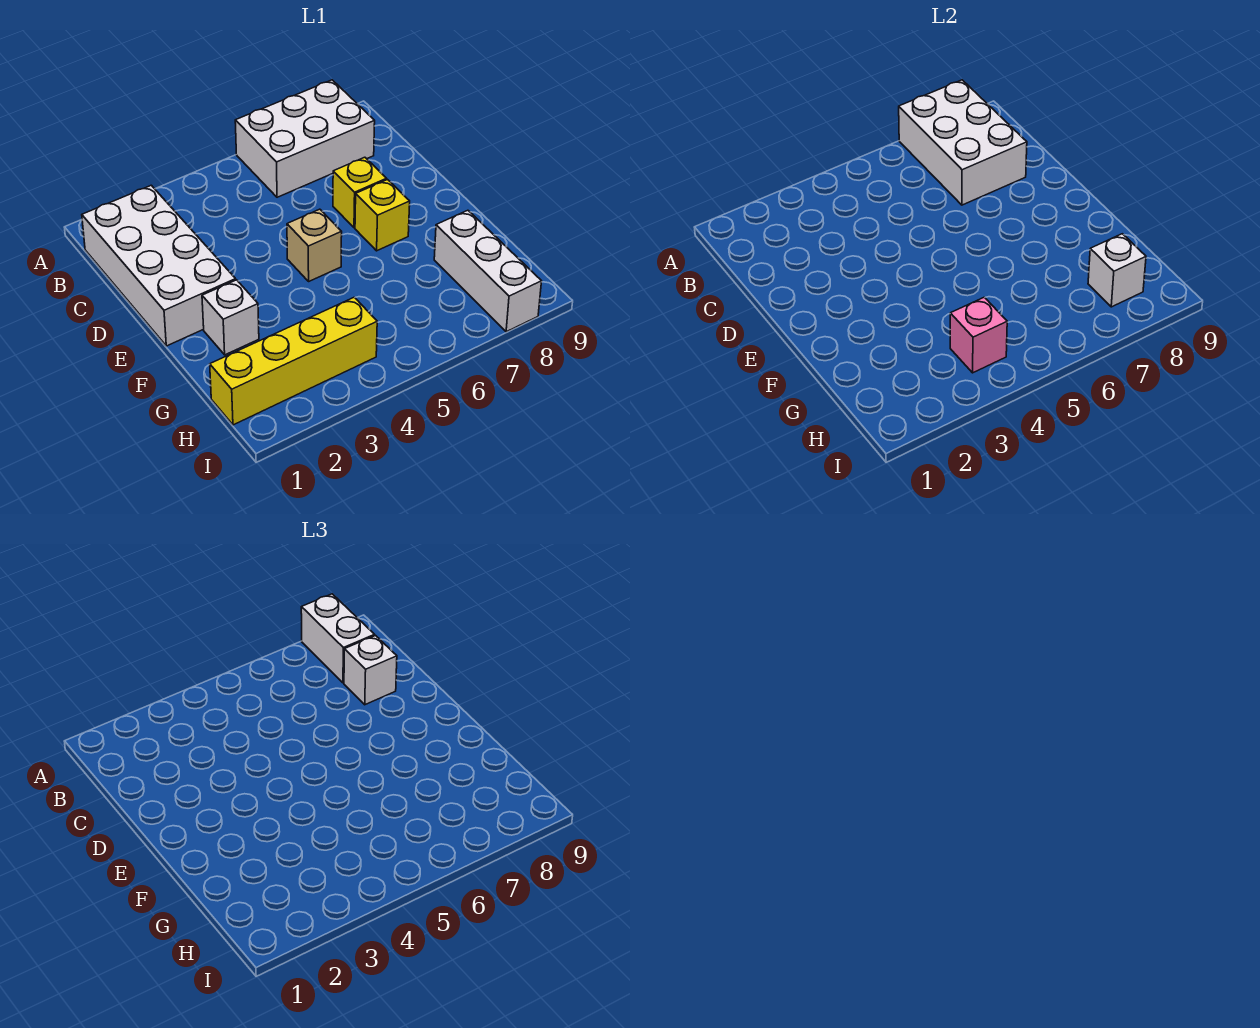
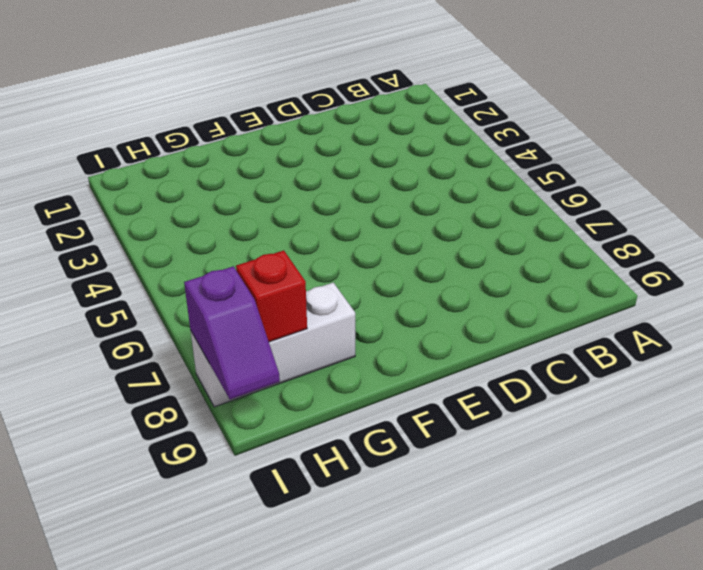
red brick H8 level 2 -> white brick H8 level 2
purple slope I8:I9 level 2 top 8 -> none
none -> white brick A6:B8 level 1
none -> white brick B1:E2 level 1
none -> yellow brick D7 level 1

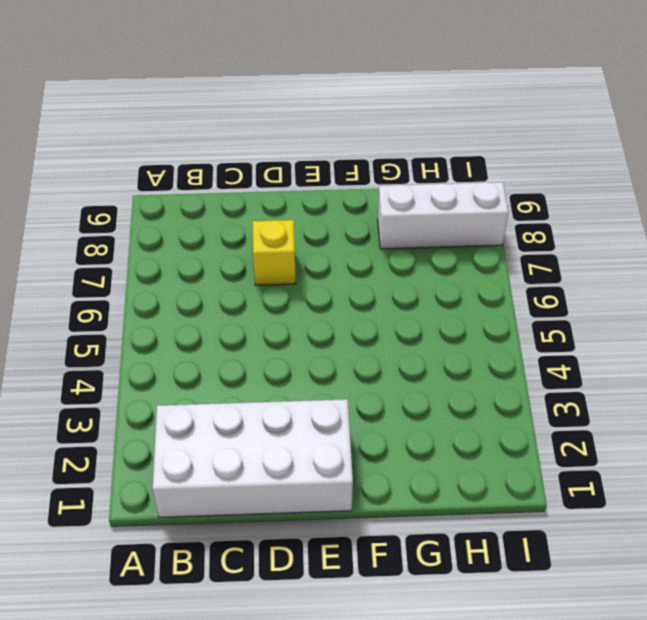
none -> white brick A6:B8 level 1
none -> tan brick E5 level 1
none -> yellow brick E7 level 1

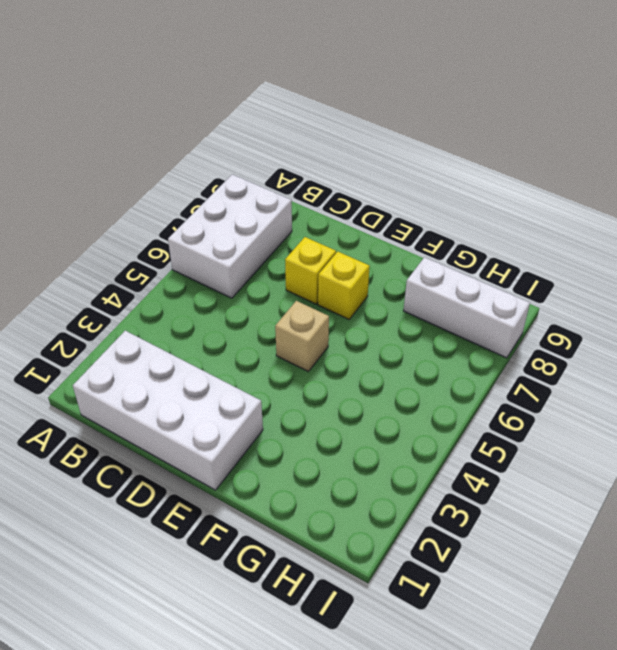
none -> white brick F2 level 1
none -> yellow brick H1:H4 level 1
none -> white brick A7:C8 level 2

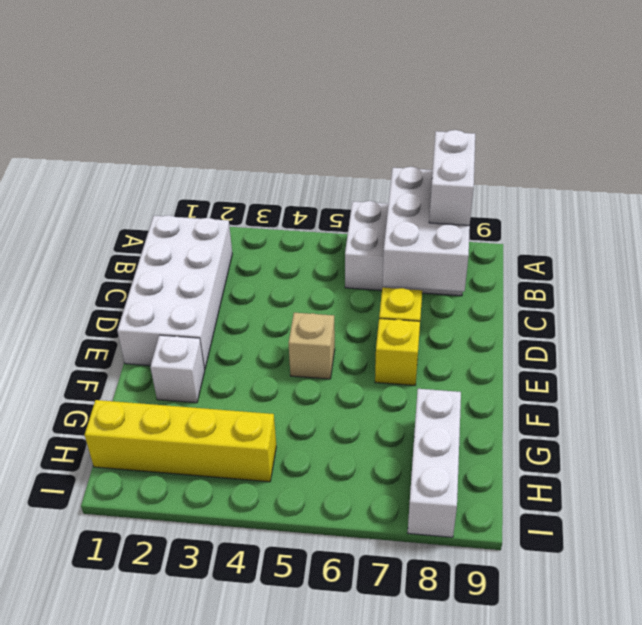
none -> pink brick H4 level 2
none -> white brick H8 level 2
none -> white brick C8 level 3

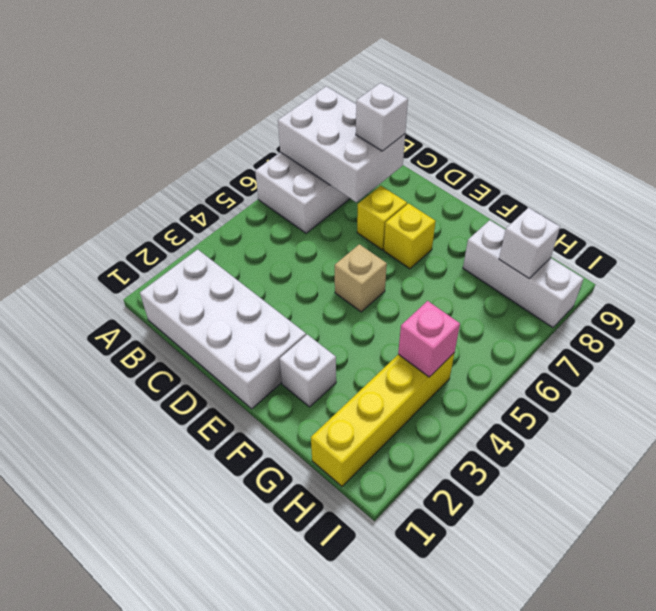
none -> white brick A8:B8 level 3

